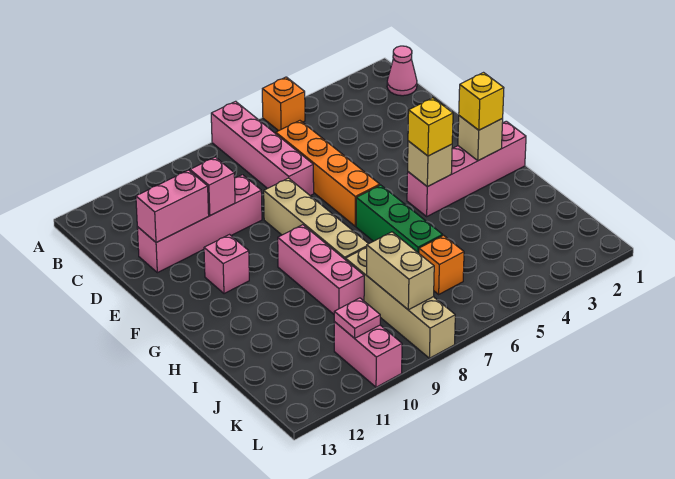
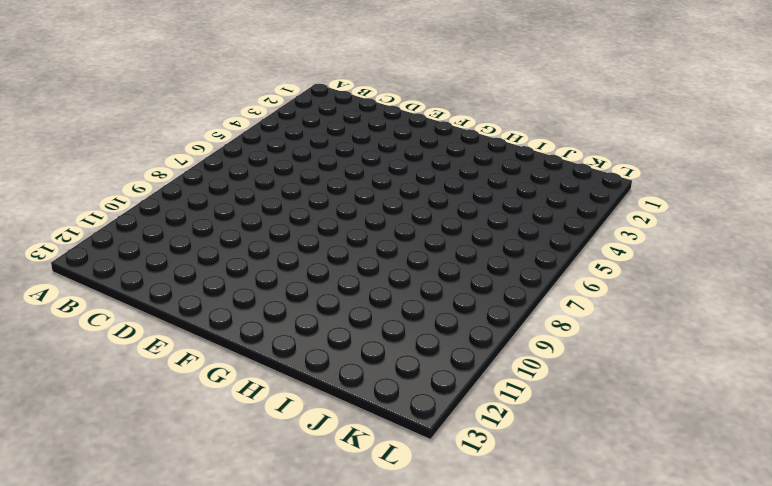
none -> orange brick A5 level 1
none -> pink brick A7:D7 level 1
none -> pink cone B1 level 1

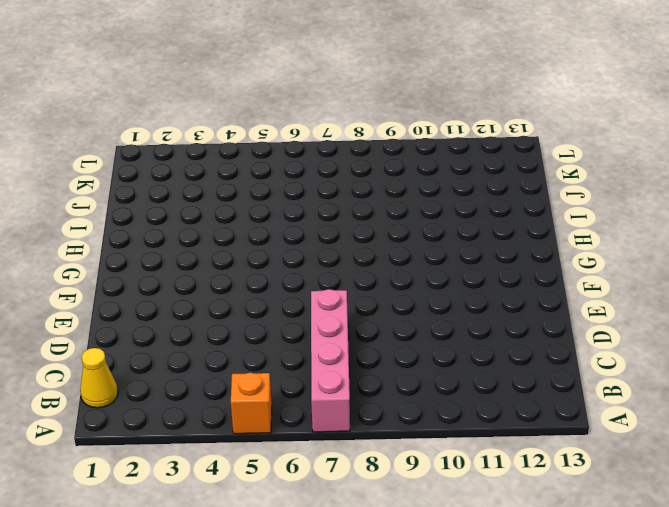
yellow cone B1 level 1 -> pink cone B1 level 1
none -> orange brick C6:F6 level 1
none -> pink brick D9:D12 level 1
none -> tan brick E8:H8 level 1

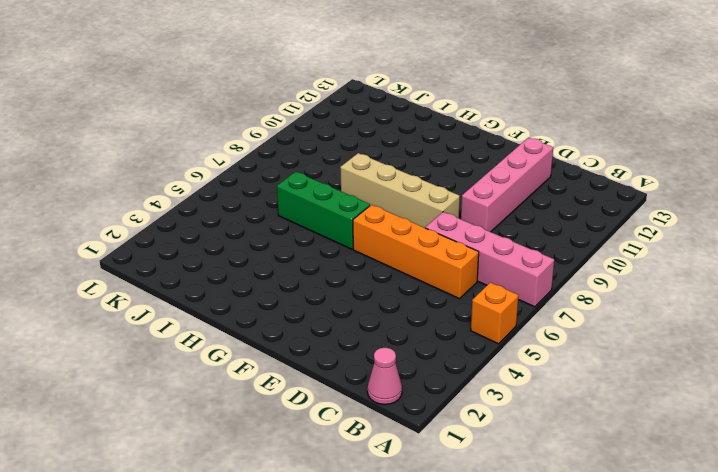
none -> pink brick F11 level 1
none -> pink brick G1:G4 level 1
none -> pink brick G9:I9 level 1

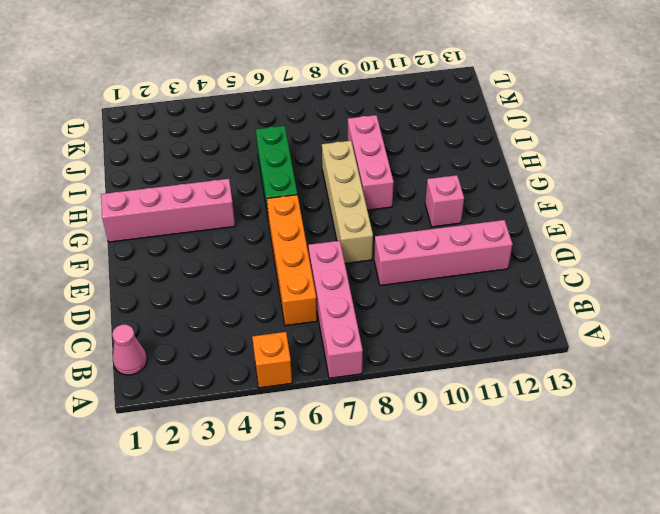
none -> tan brick I8:L8 level 1
none -> orange brick J6 level 1
none -> pink brick K10:L10 level 1

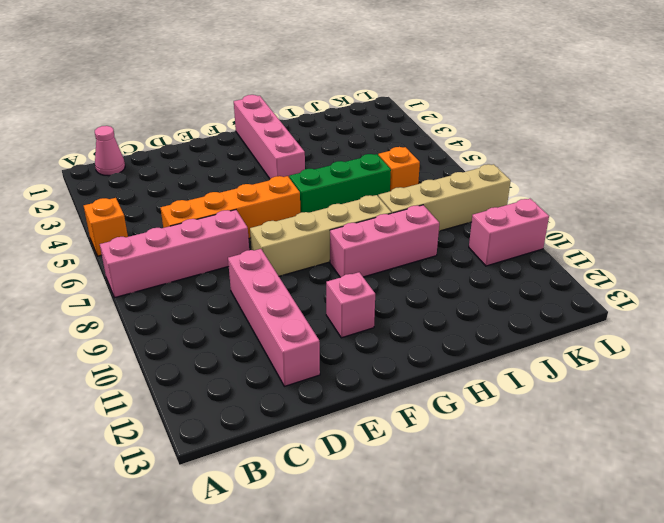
none -> pink brick D10 level 2
none -> pink brick D11:D12 level 2
none -> tan brick G2 level 2

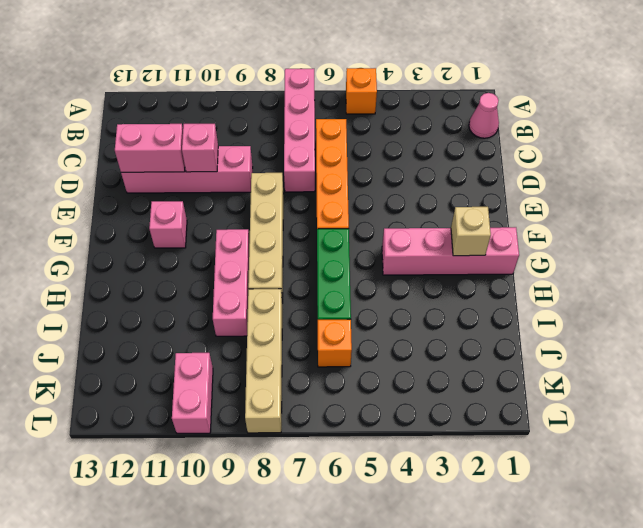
none -> tan brick G4 level 2
none -> tan brick J8:K8 level 2
none -> pink plate K10 level 2

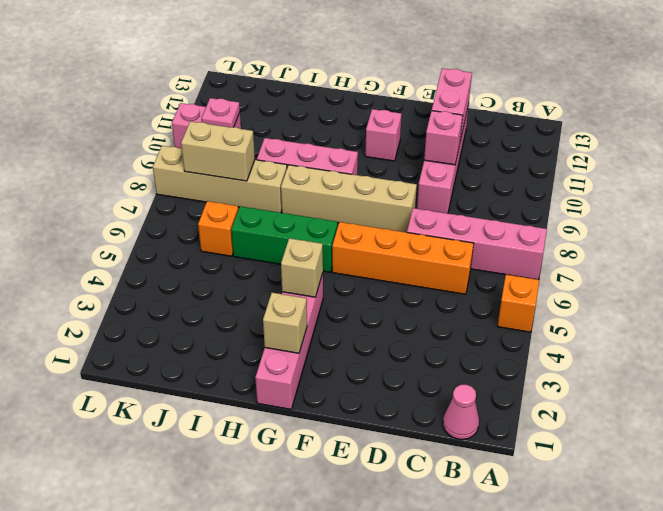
none -> yellow brick G2 level 3
none -> yellow brick G4 level 3

